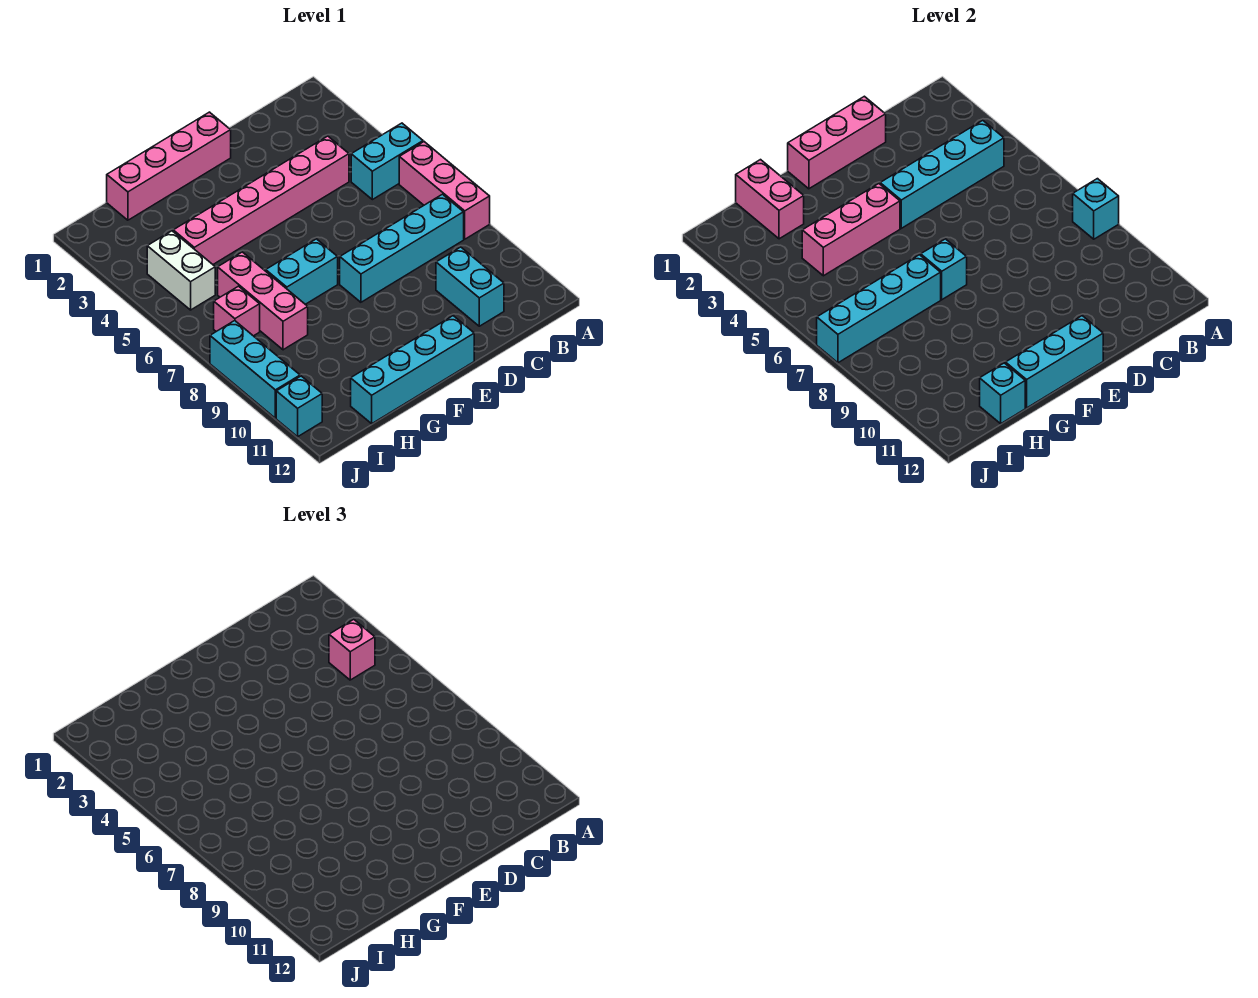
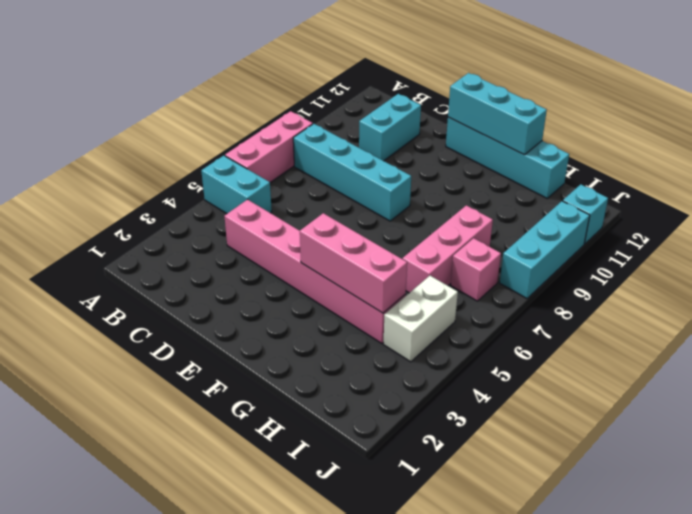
none -> pink brick E1:H1 level 1
none -> cyan brick F7:G7 level 1
none -> cyan brick A8 level 2

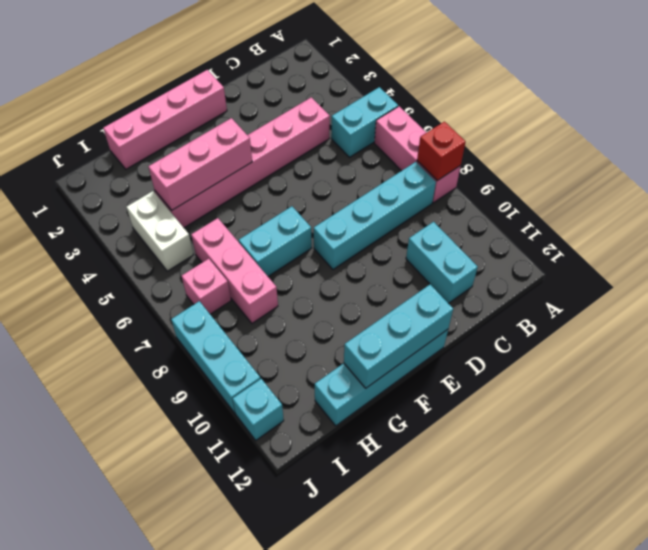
red brick A8 level 2 -> cyan brick A8 level 2
none -> cyan brick B4:E4 level 2
none -> pink brick D1:F1 level 2
none -> cyan brick F7 level 2

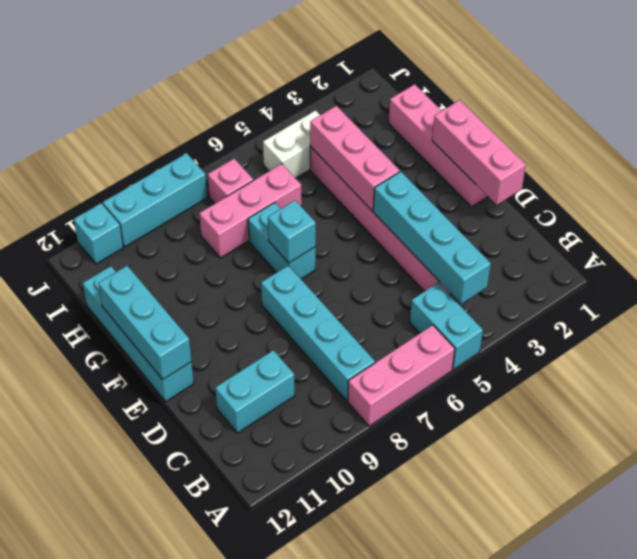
none -> cyan brick A8 level 2
none -> cyan brick G7:J7 level 2
none -> pink brick H1:H2 level 2

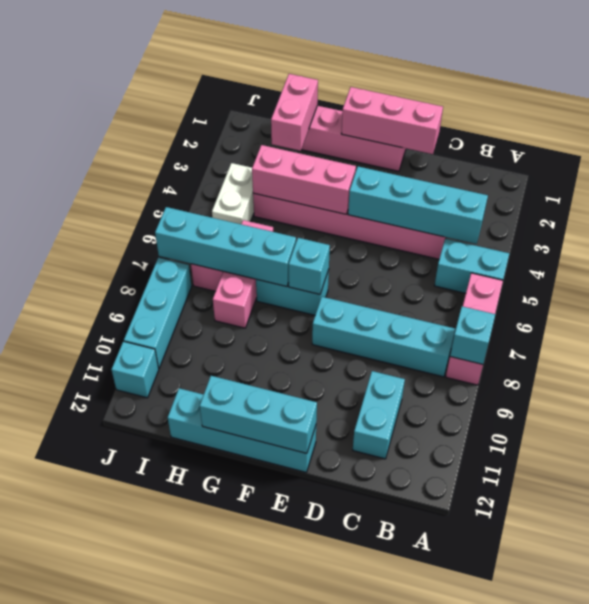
none -> cyan brick H12 level 2
none -> pink brick B4 level 3

